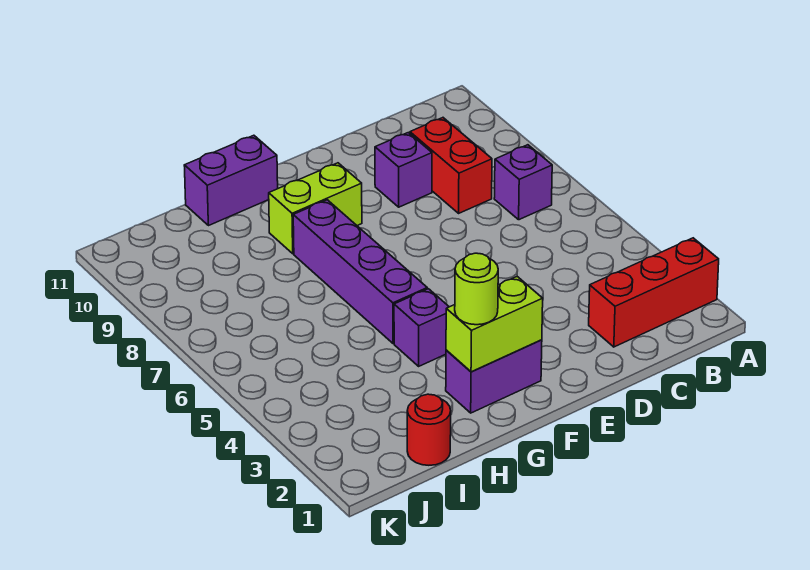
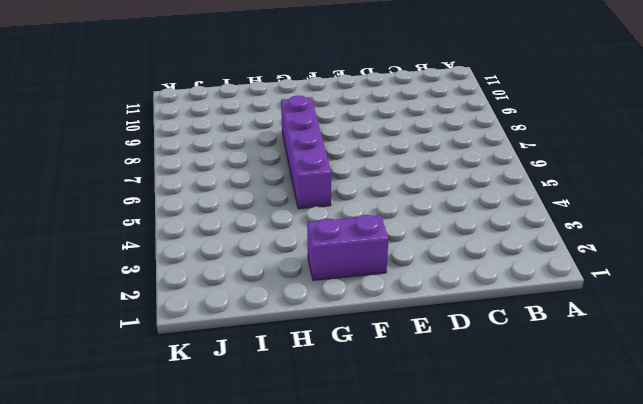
none -> red brick A2:C2 level 1
none -> purple brick B7 level 1
none -> red brick C8:C9 level 1

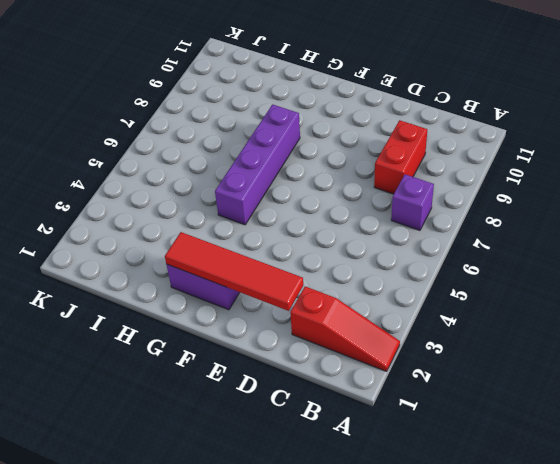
red slope A2:C2 level 1 top C -> red brick A2:C2 level 1
red tile D2:G2 level 2 -> lime brick F2:G2 level 2
none -> purple brick D9 level 1
none -> lime brick F9:G9 level 1
none -> purple brick G4 level 1

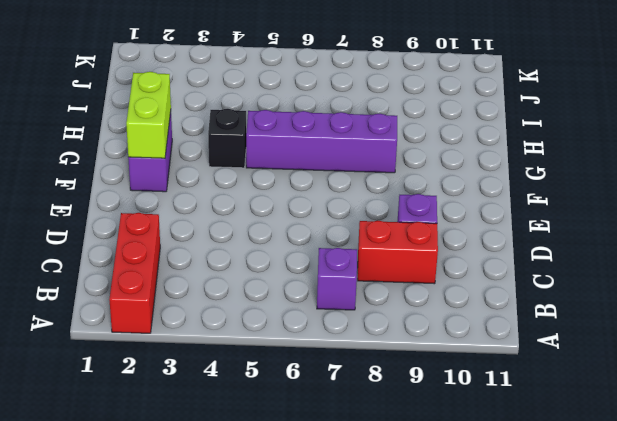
black brick G4 level 1 -> purple brick G4 level 1
none -> lime brick F9:G9 level 1
none -> purple brick G11:H11 level 1
none -> red round brick I1 level 1

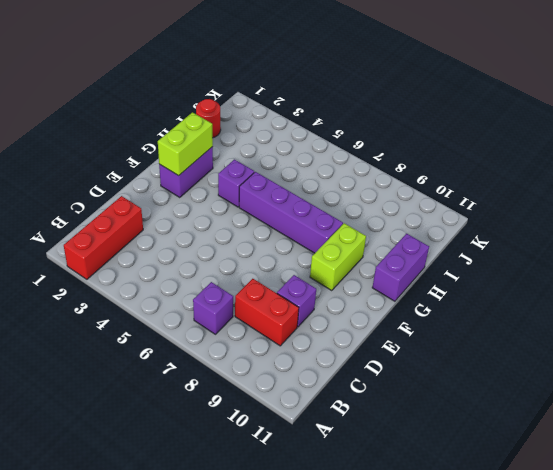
none -> lime round brick G2 level 3

